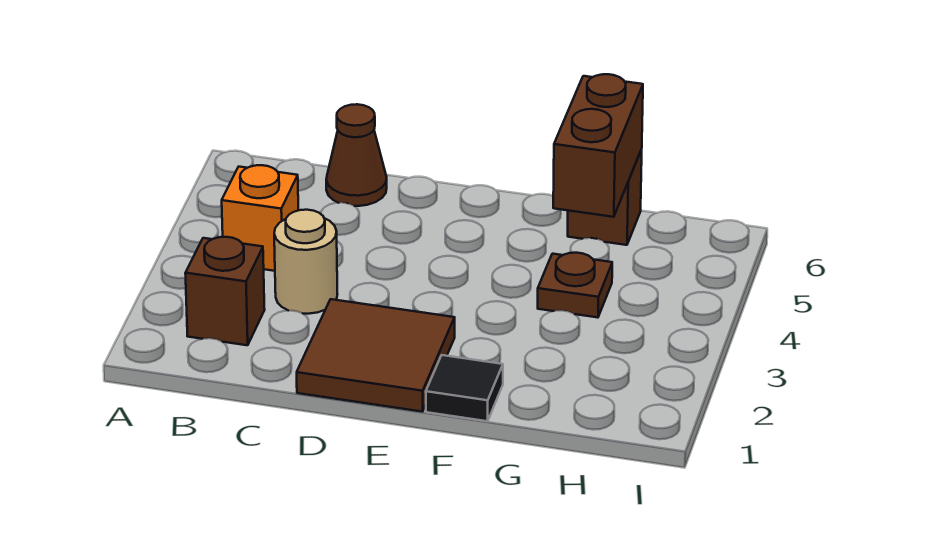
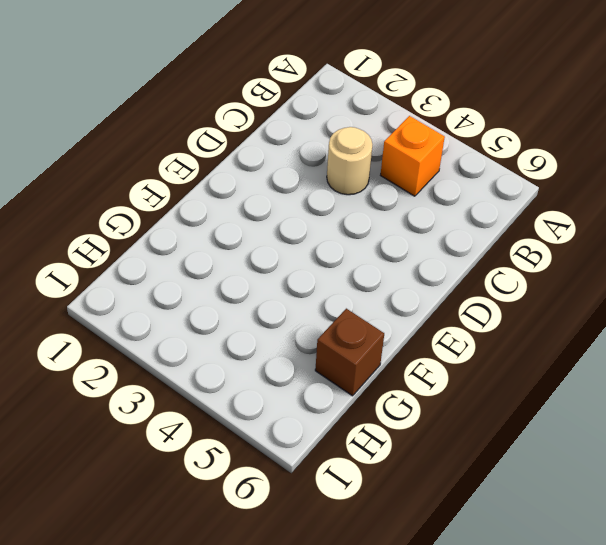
none -> brown brick B2 level 1
none -> brown cone C6 level 1

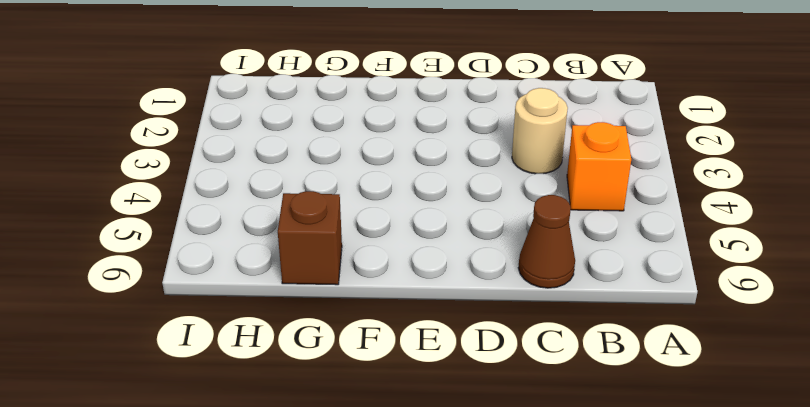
none -> brown brick B2 level 1
none -> brown tile D1:E2 level 1

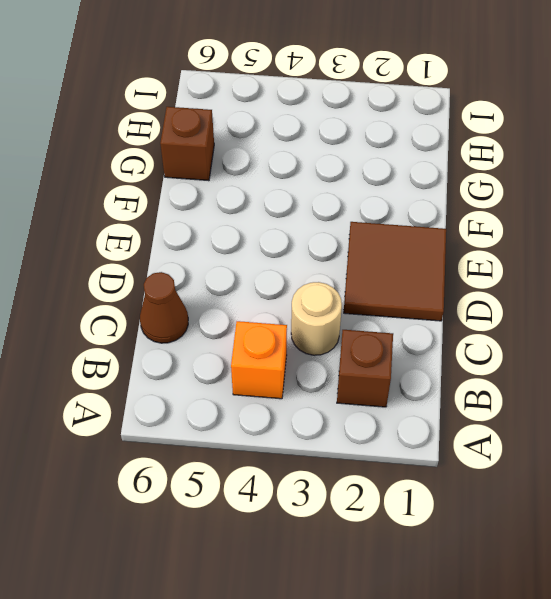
none -> black tile F1 level 1
none -> brown plate G4 level 1

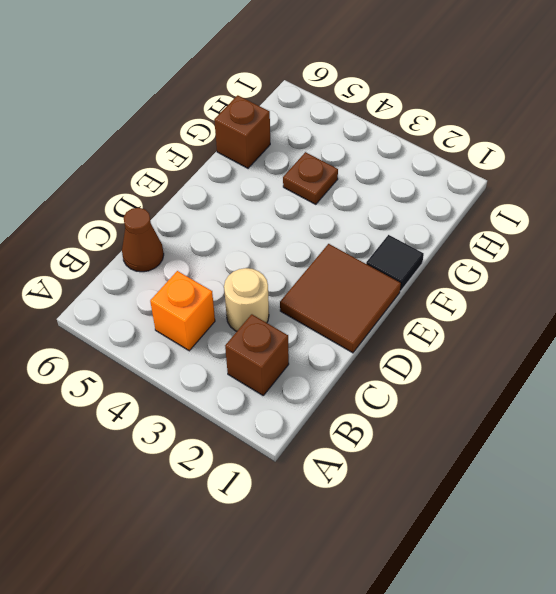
none -> brown brick G5:G6 level 2

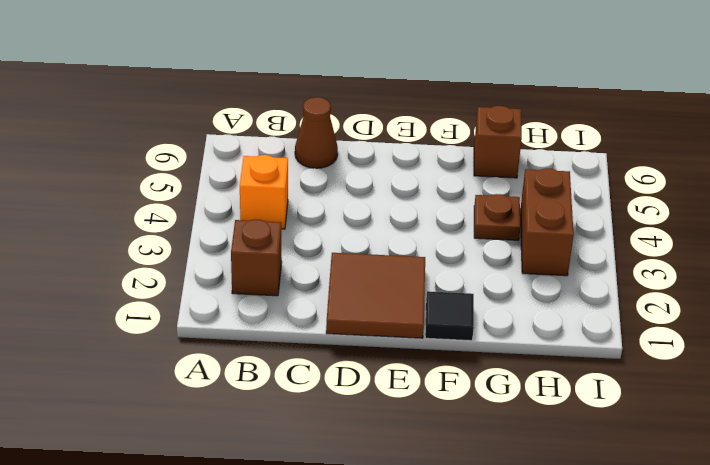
brown brick H3:H4 level 1 -> brown brick G5:G6 level 2
none -> tan round brick C3 level 1

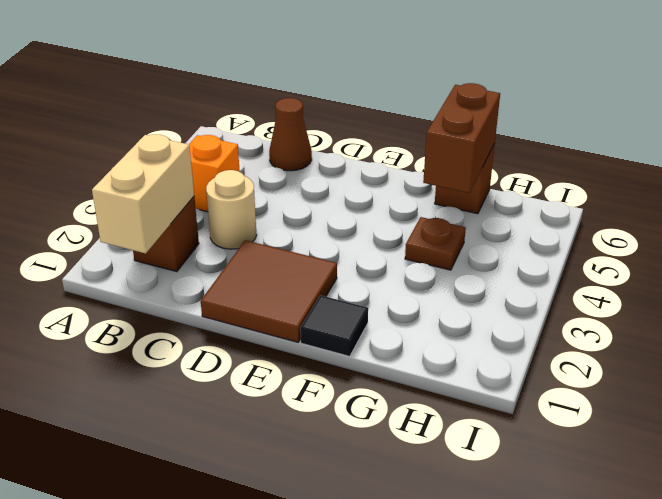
tan brick B1:B2 level 2 -> none

